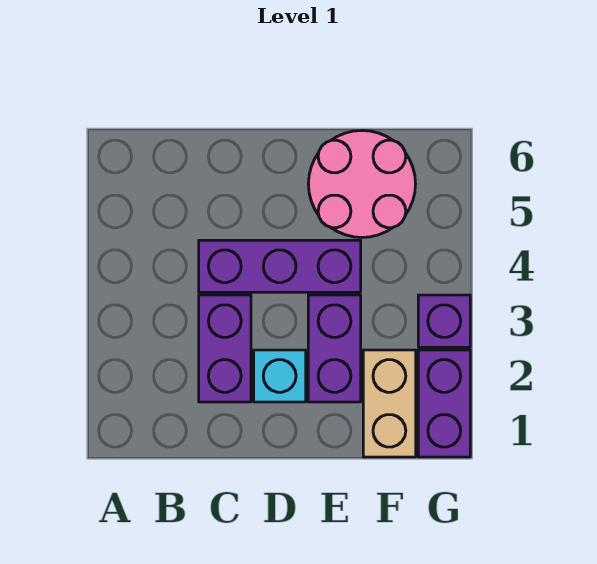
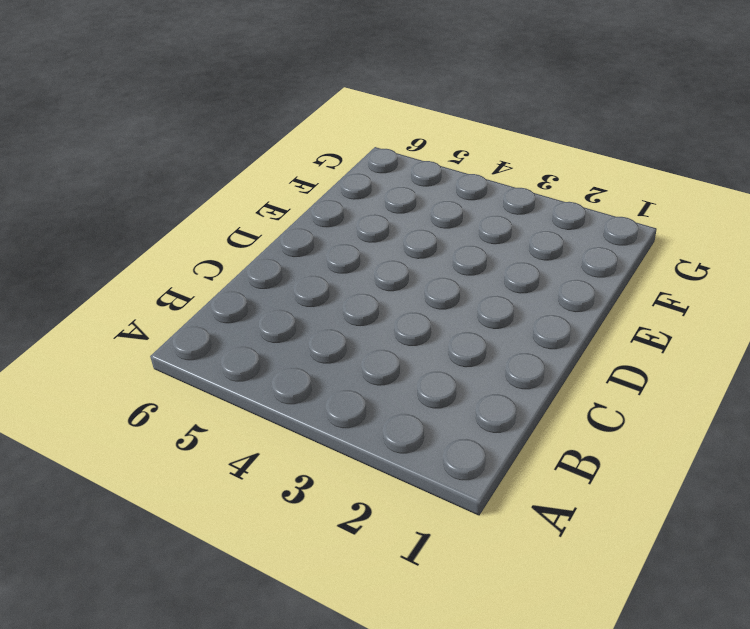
none -> purple brick C2:C3 level 1
none -> purple brick C4:E4 level 1

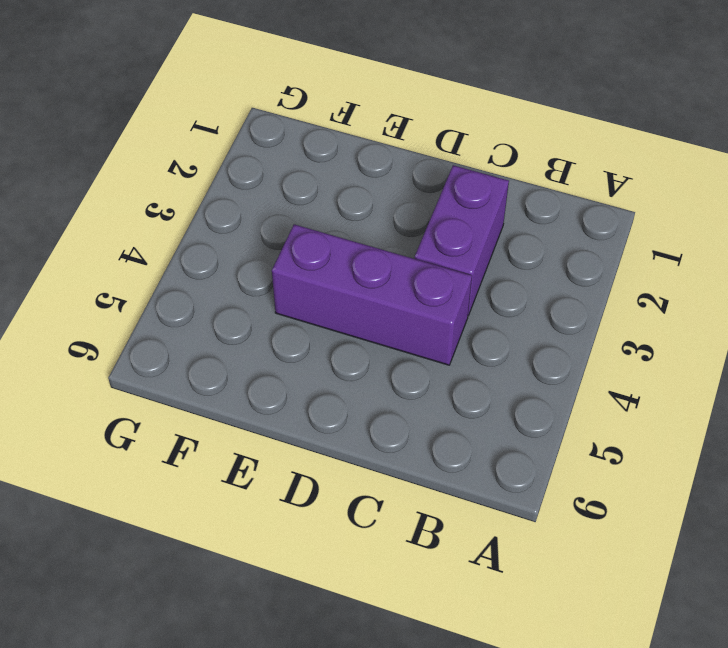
none -> cyan brick D2 level 1
none -> purple brick E2:E3 level 1

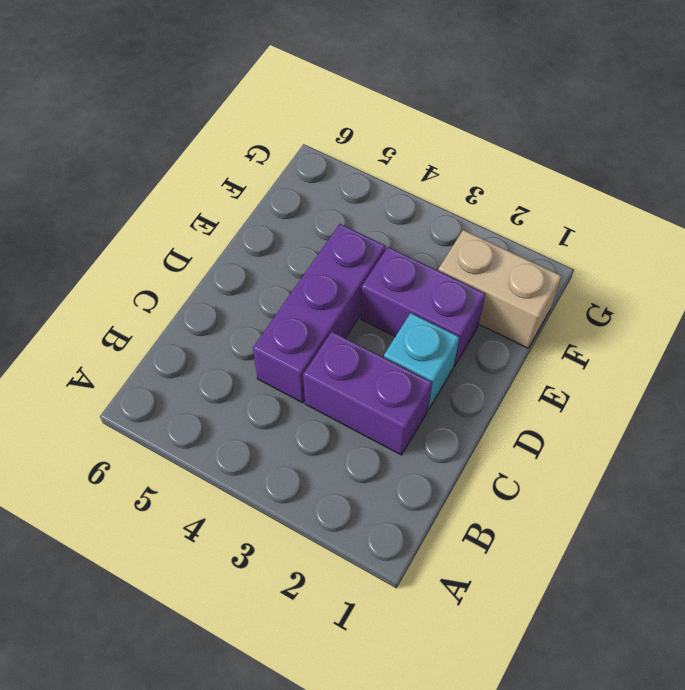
none -> pink round brick E5:F6 level 1
none -> purple brick G1:G2 level 1

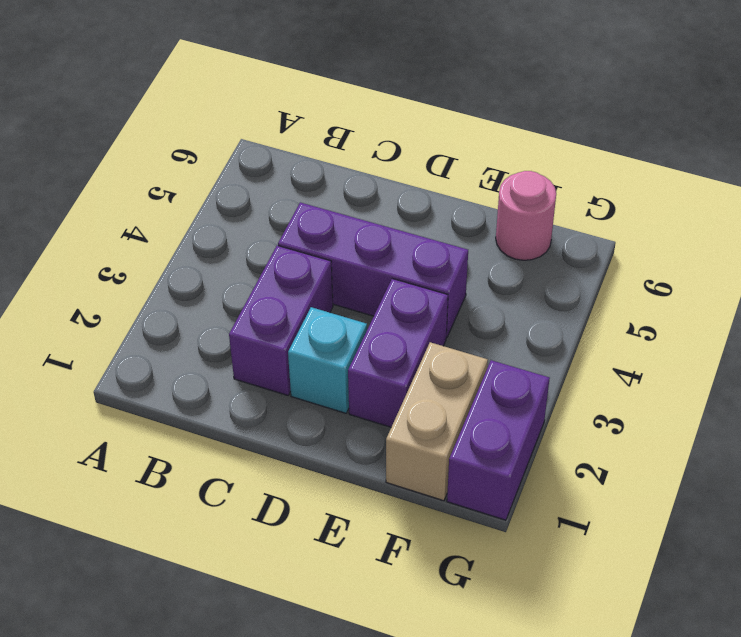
pink round brick F6 level 1 -> pink round brick E5:F6 level 1
none -> purple brick G3 level 1

